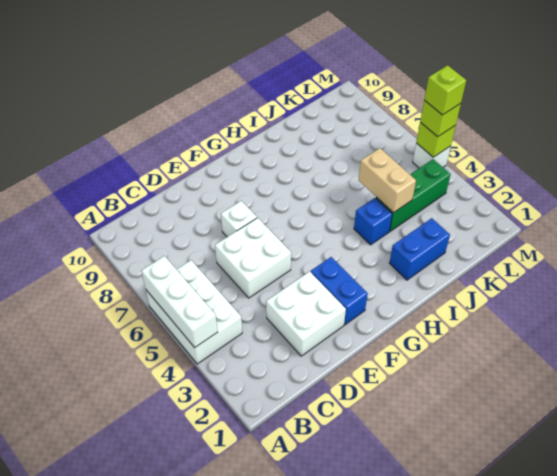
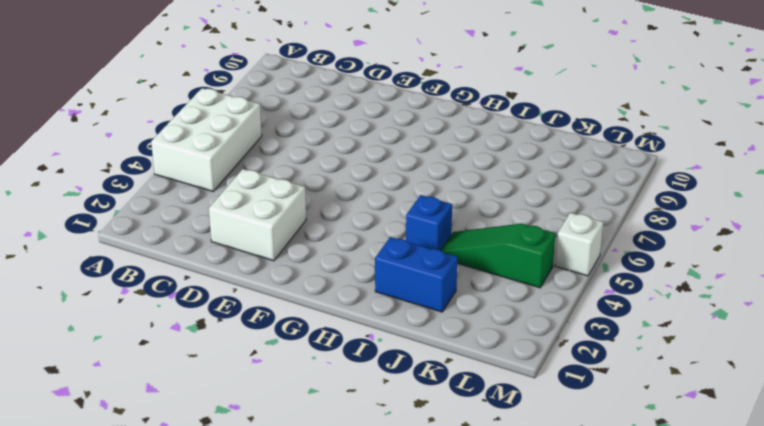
green slope J4:L4 level 1 top L -> green brick J4:L4 level 1
none -> white brick D5:E6 level 1
none -> white brick E7 level 1
none -> blue brick F2:F3 level 1

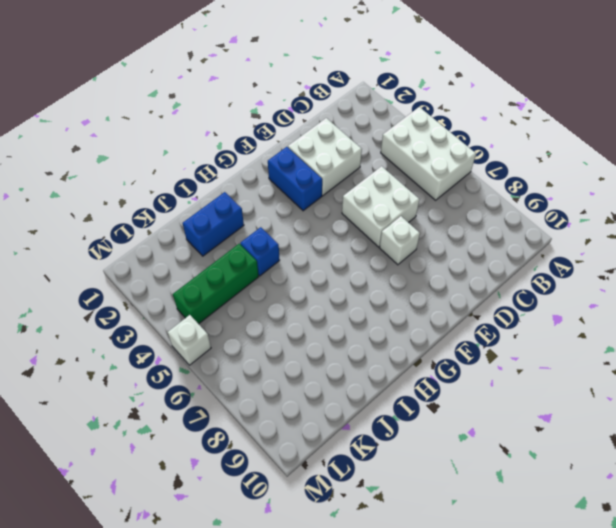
none -> white brick A4:A6 level 2
none -> tan brick J4:J5 level 2
none -> lime brick M5 level 2

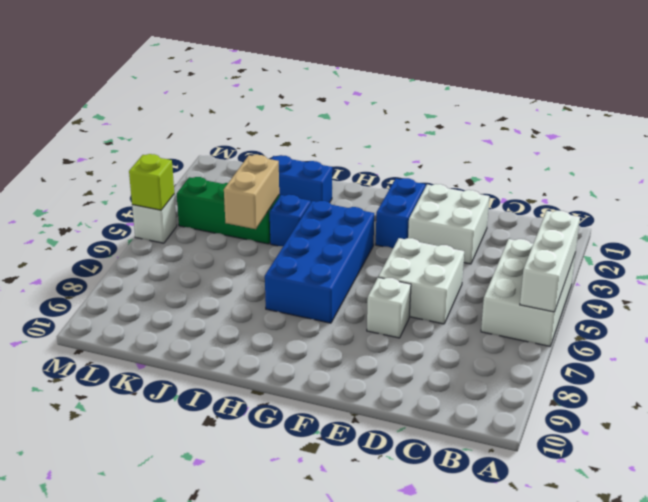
blue brick G4:H7 level 1 -> none
none -> lime brick M5 level 3
none -> lime brick M5 level 4

